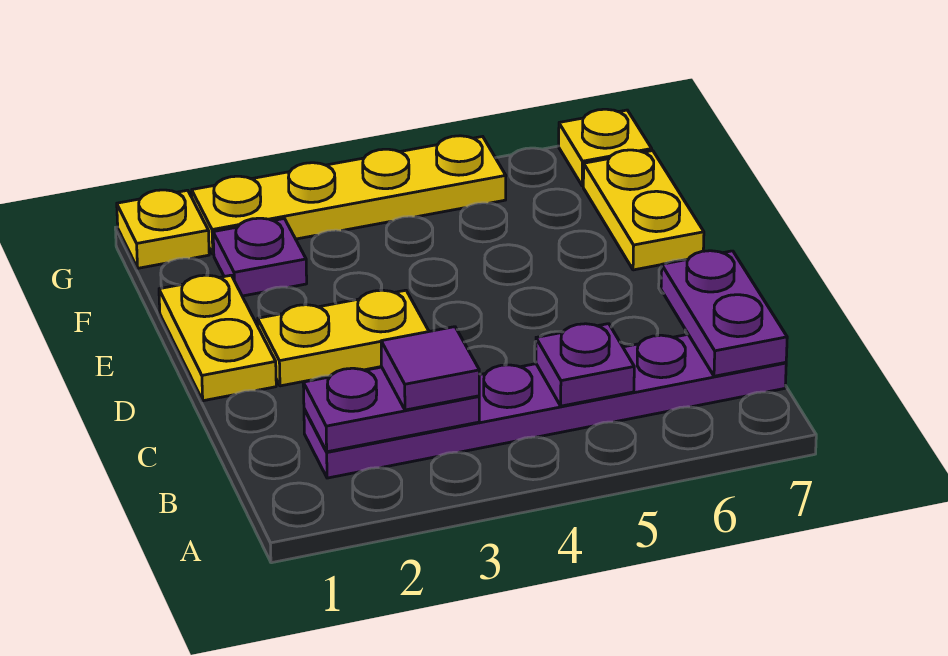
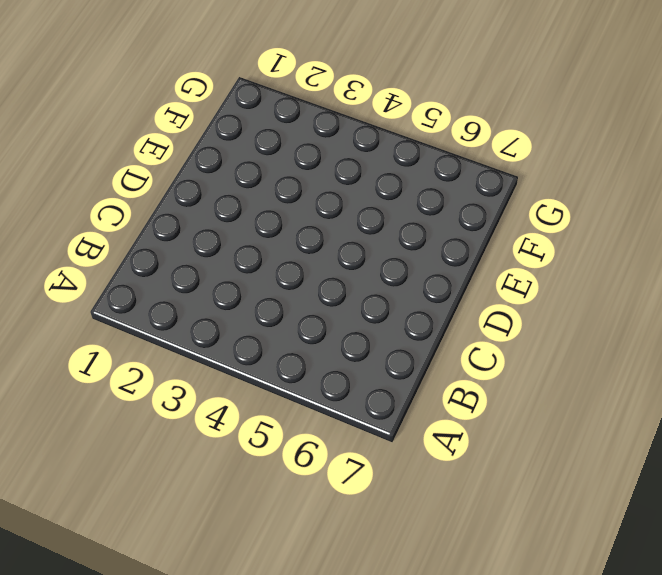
none -> purple plate B2:B7 level 1
none -> yellow plate D1:E1 level 1
none -> yellow plate D2:D3 level 1

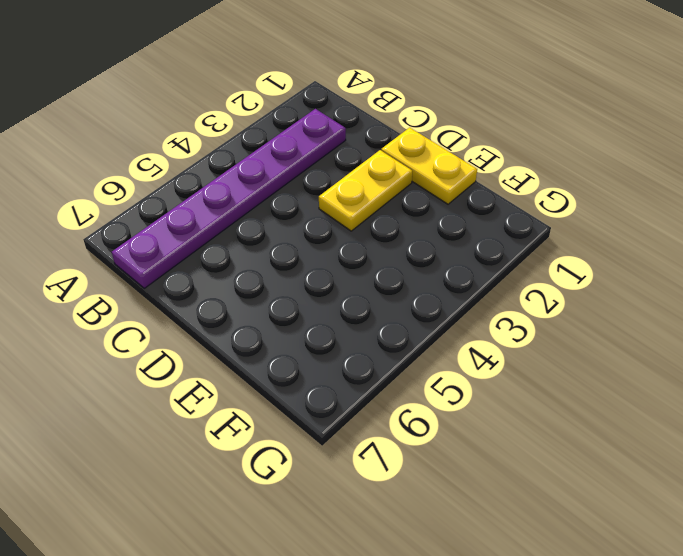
none -> yellow plate E7:F7 level 1
none -> purple plate F2 level 1
none -> yellow plate G1 level 1

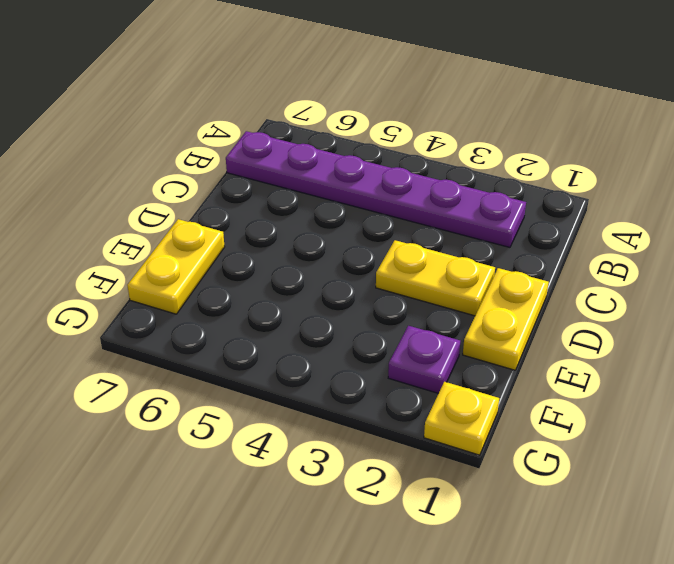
none -> yellow plate G2:G5 level 1
none -> yellow plate G7 level 1
none -> purple plate B2:B3 level 2

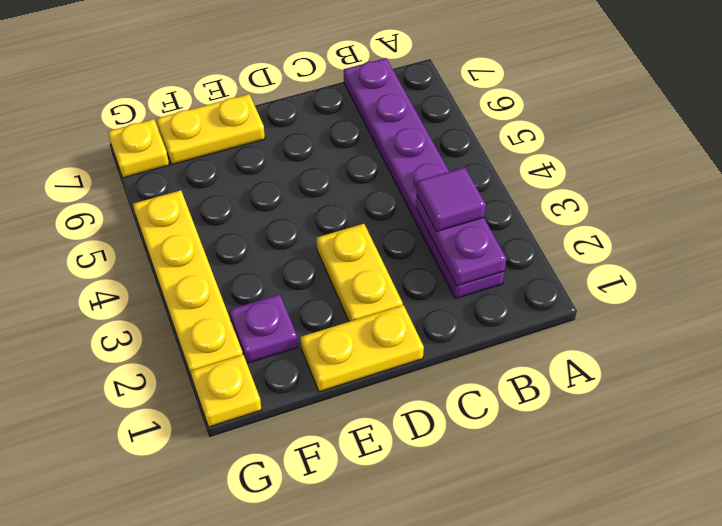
none -> purple plate B5 level 2
none -> purple plate B7:C7 level 2

